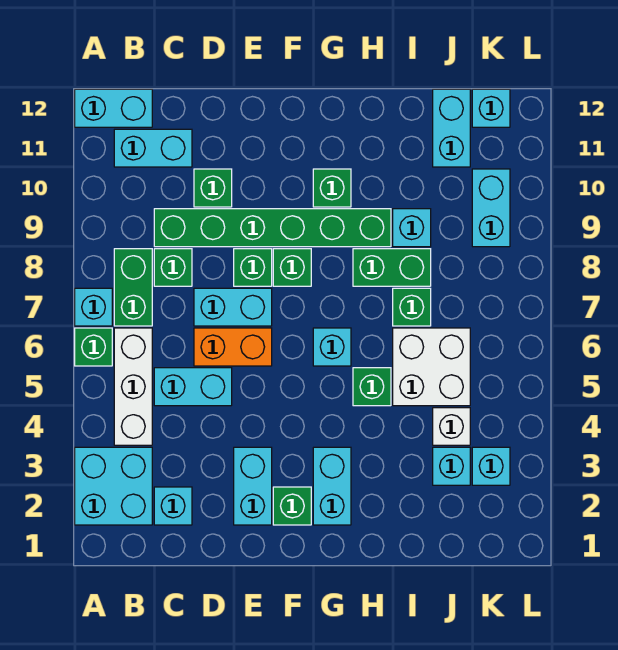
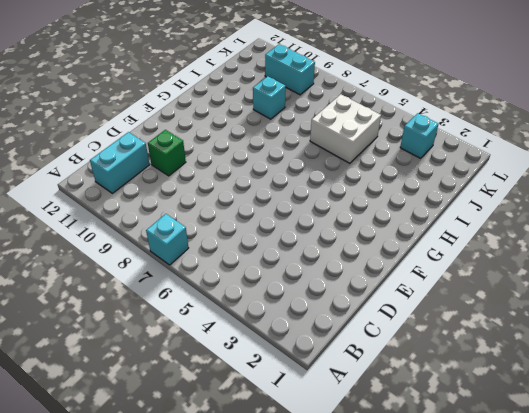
none -> cyan brick A2:B3 level 1
none -> green brick A6 level 1
none -> cyan brick A12:B12 level 1
none -> white brick B4:B6 level 1

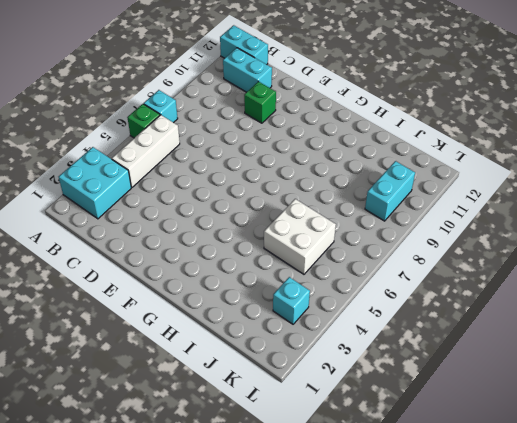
none -> green brick B7:B8 level 1
none -> cyan brick C2 level 1
none -> cyan brick C5:D5 level 1
none -> green brick C8 level 1

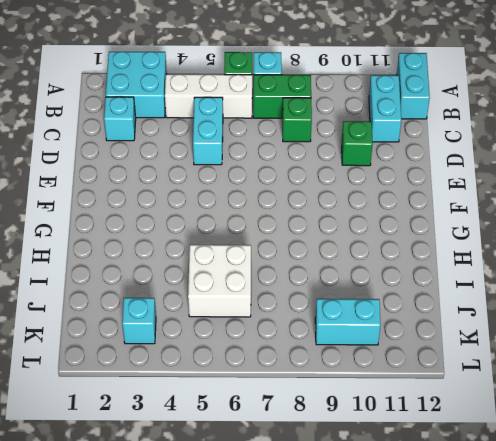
none -> green brick C9:H9 level 1
none -> orange brick D6:E6 level 1
none -> cyan brick D7:E7 level 1
none -> cyan brick E2:E3 level 1

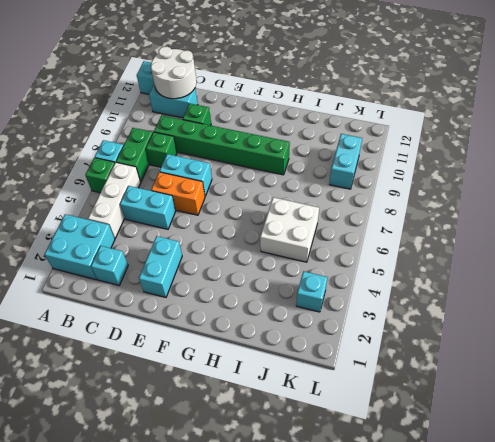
white round brick B11:C12 level 2 -> none
none -> green brick E8 level 1
none -> green brick F2 level 1
none -> green brick F8 level 1
none -> cyan brick G2:G3 level 1

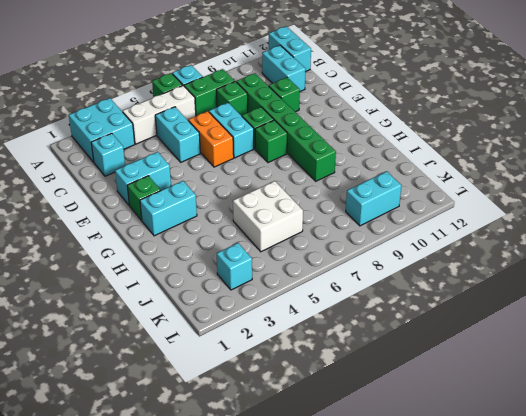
none -> cyan brick G6 level 1
none -> green brick G10 level 1
none -> green brick H5 level 1
none -> green brick H8:I8 level 1

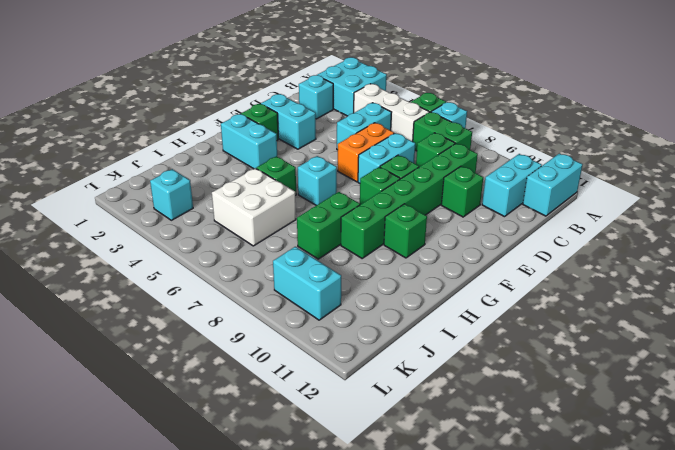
none -> green brick I7 level 1
none -> cyan brick I9 level 1
none -> cyan brick J3 level 1
none -> white brick J4 level 1

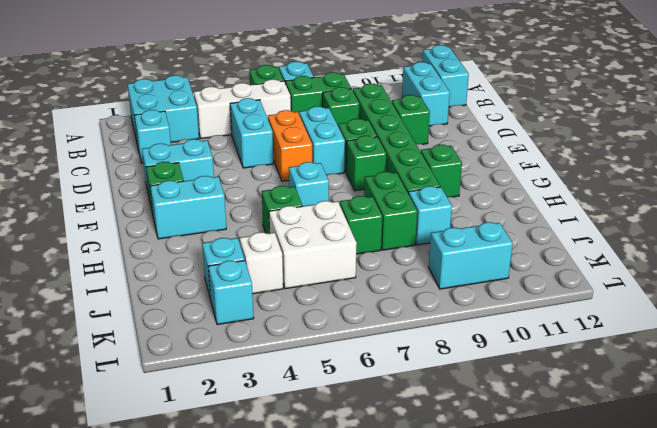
none -> cyan brick J11:J12 level 1
none -> cyan brick K12 level 1

